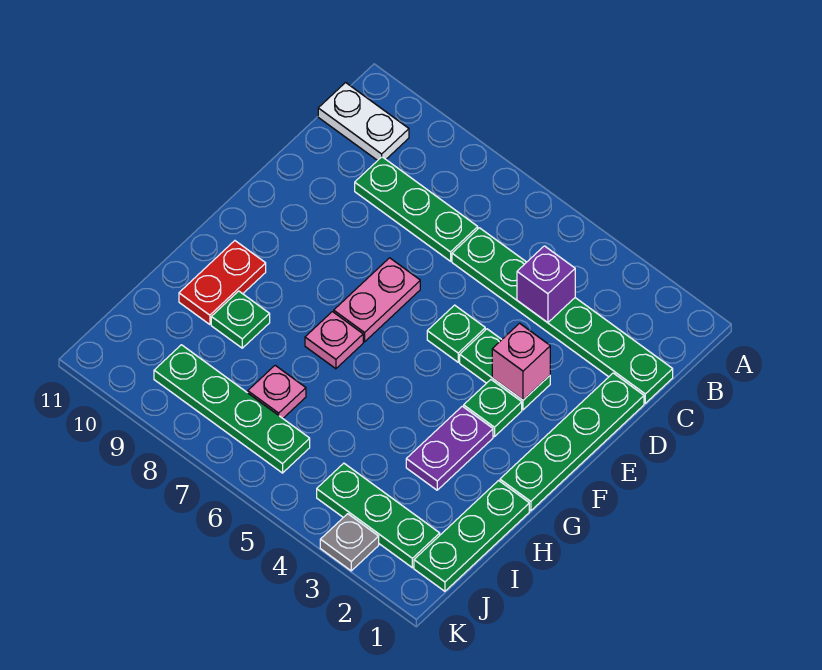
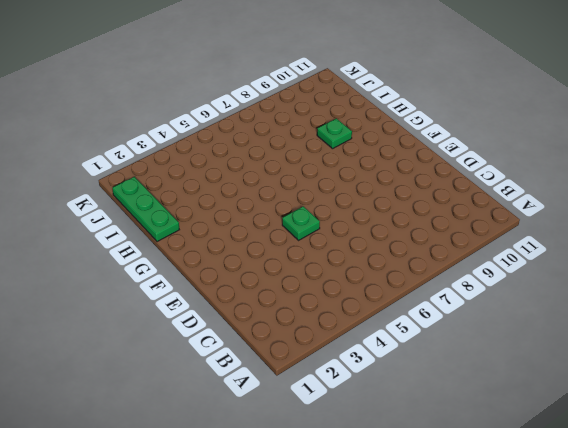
none -> white plate B10:B11 level 1
none -> green plate C1:C6 level 1
none -> green plate C7:C9 level 1

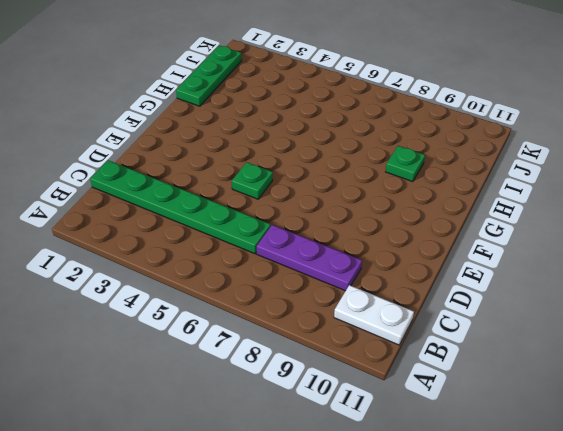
purple plate C7:C9 level 1 -> green plate C7:C9 level 1
none -> green plate D1:G1 level 1
none -> green plate E3:E4 level 1
none -> pink plate E7:F7 level 1

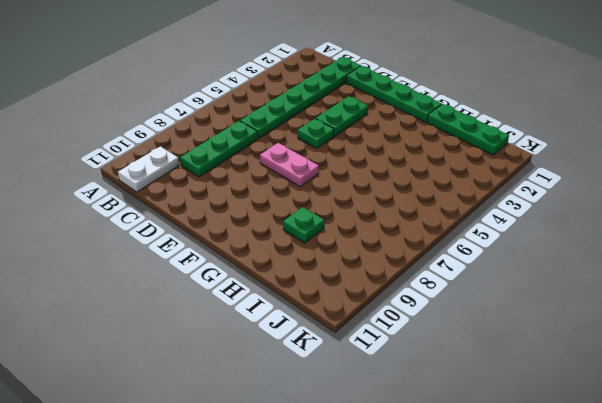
none -> green plate F3 level 1
none -> purple plate G3:H3 level 1
none -> pink plate G7 level 1

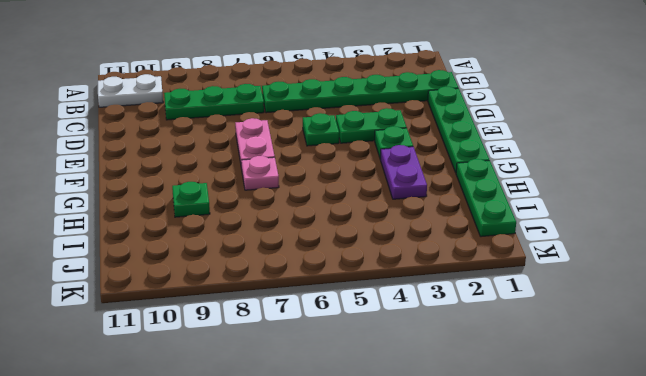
none -> red plate G10:H10 level 1
none -> pink plate I7 level 1
none -> green plate J2:J4 level 1

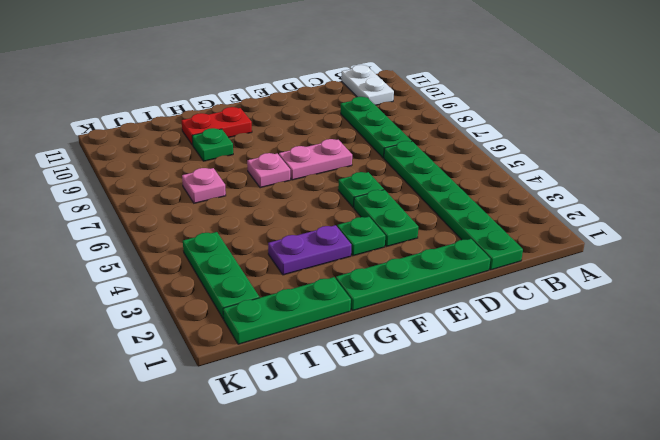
none -> green plate J6:J9 level 1
none -> grey plate K3 level 1
none -> purple brick C4 level 2

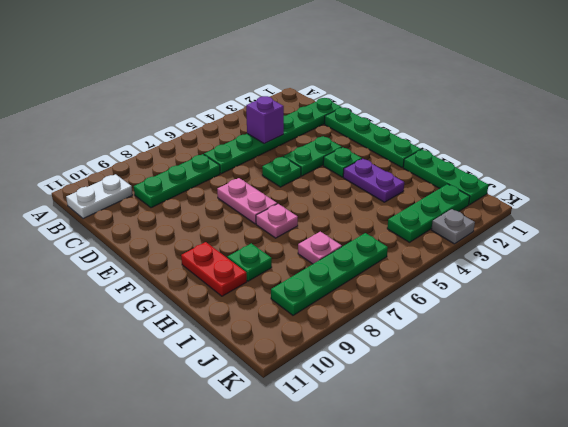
none -> pink brick E3 level 2

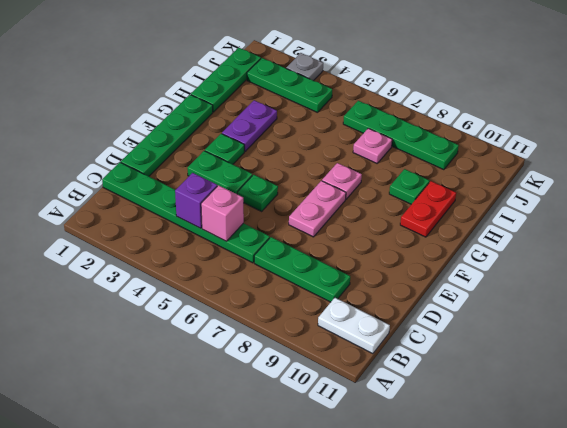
pink brick C5 level 2 -> pink brick E3 level 2

